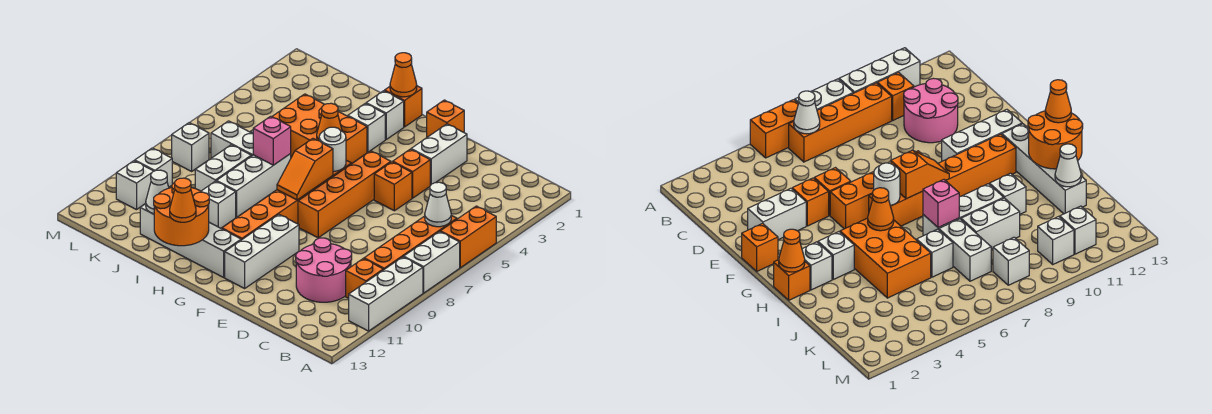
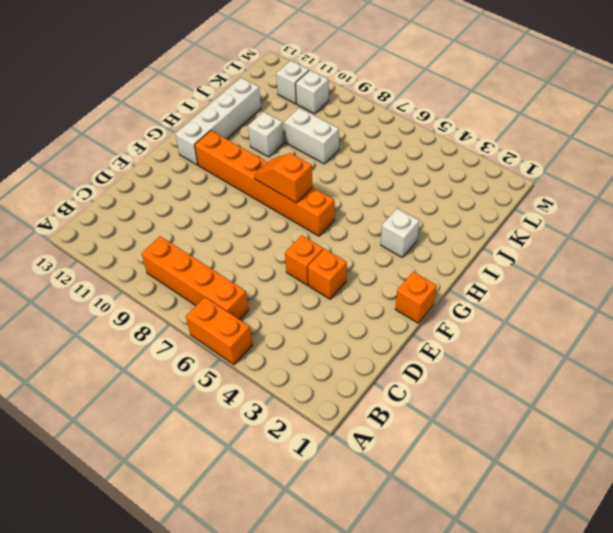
none -> white brick A7:A8 level 1
none -> white brick A9:A11 level 1
none -> orange brick B10 level 1
none -> pink round brick C10:D11 level 1

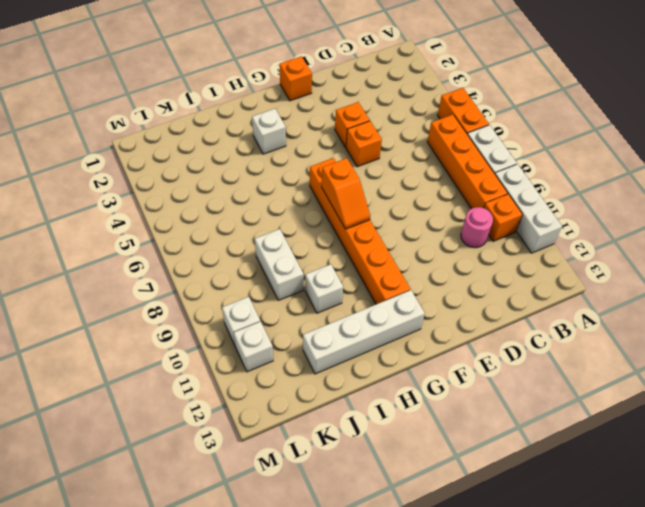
pink round brick C10 level 1 -> pink round brick C10:D11 level 1
none -> white brick E2:E3 level 1
none -> orange brick F5:F8 level 1
none -> white brick F10:F12 level 1
none -> orange brick H1 level 1

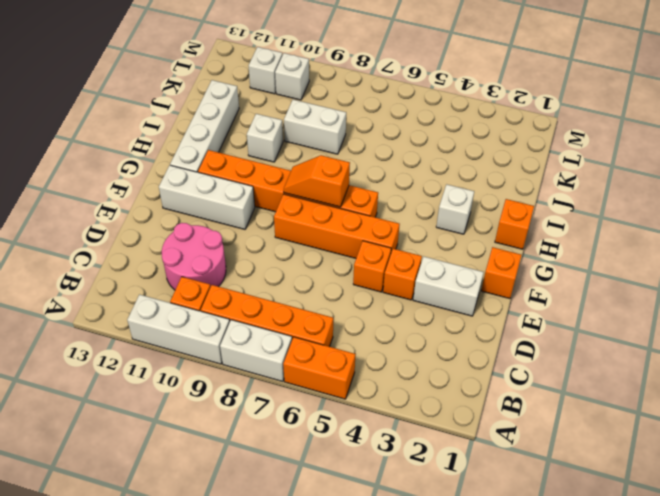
none -> white brick H2 level 1
none -> orange brick H4:J5 level 1
none -> white brick I7:I9 level 1
none -> white brick J6 level 1

